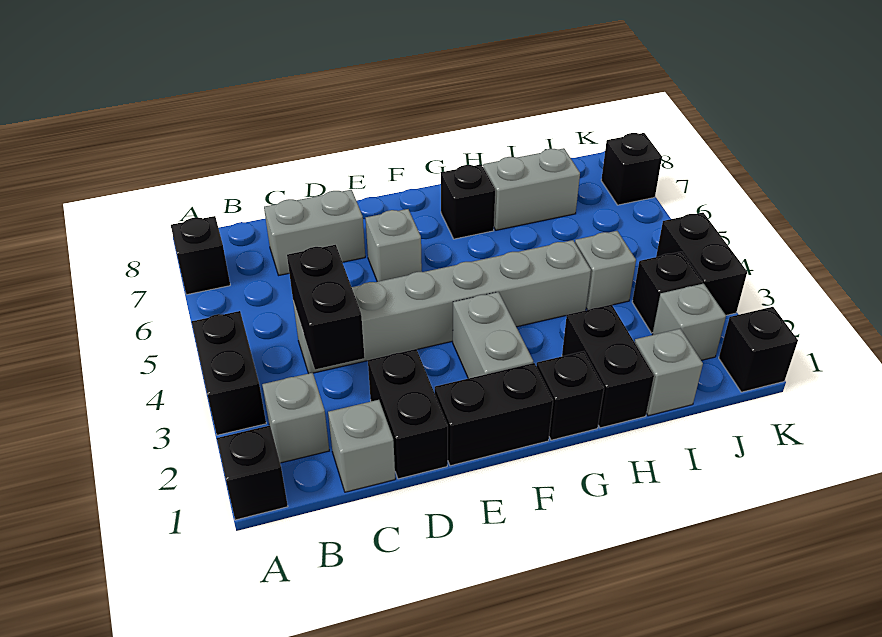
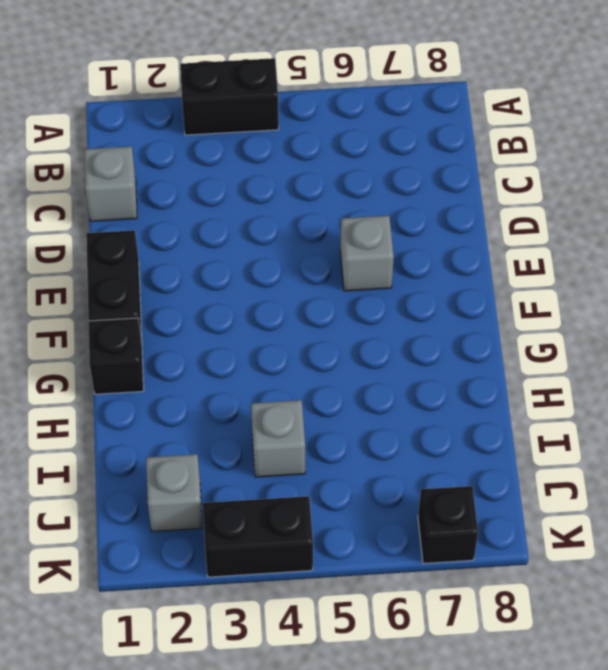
none -> black brick A1 level 1
none -> black brick A7 level 1
none -> grey brick B2 level 1

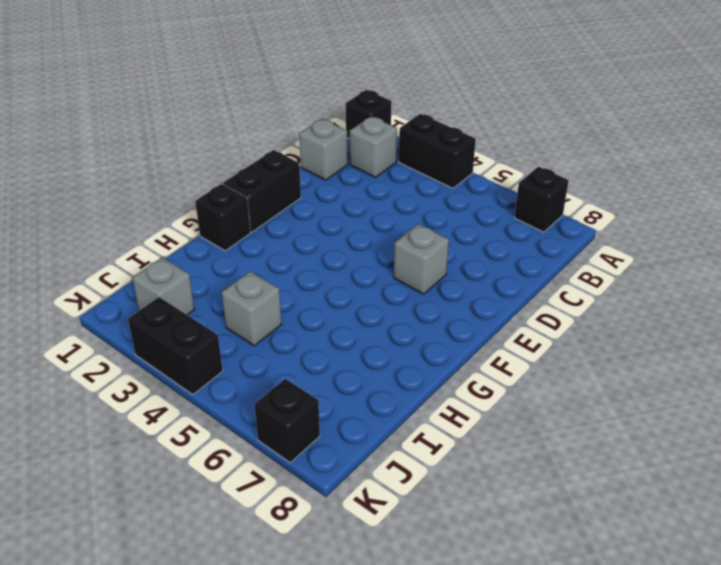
none -> grey brick C4:H4 level 1
none -> grey brick C7:D7 level 1
none -> black brick D1:D2 level 1

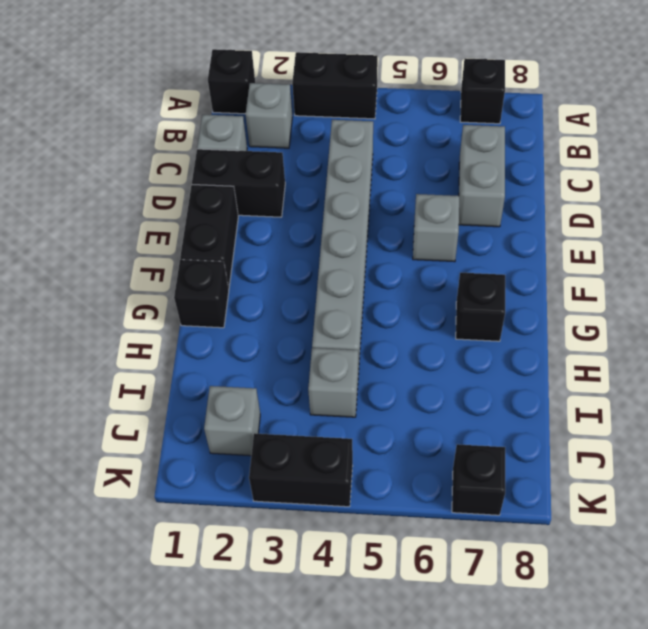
none -> grey brick F2:F3 level 1
none -> black brick H1:H2 level 1
none -> grey brick H7:I7 level 1

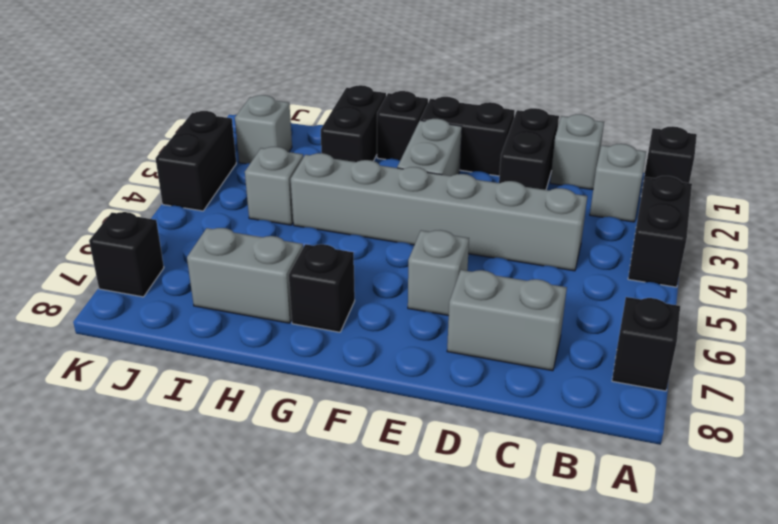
none -> grey brick I1 level 1
none -> black brick J3 level 1
none -> black brick K1 level 1

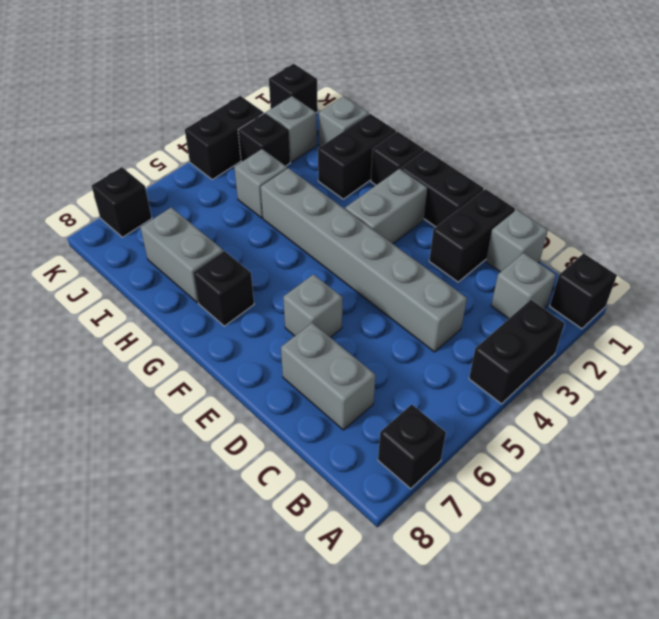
none -> black brick C3:C4 level 2

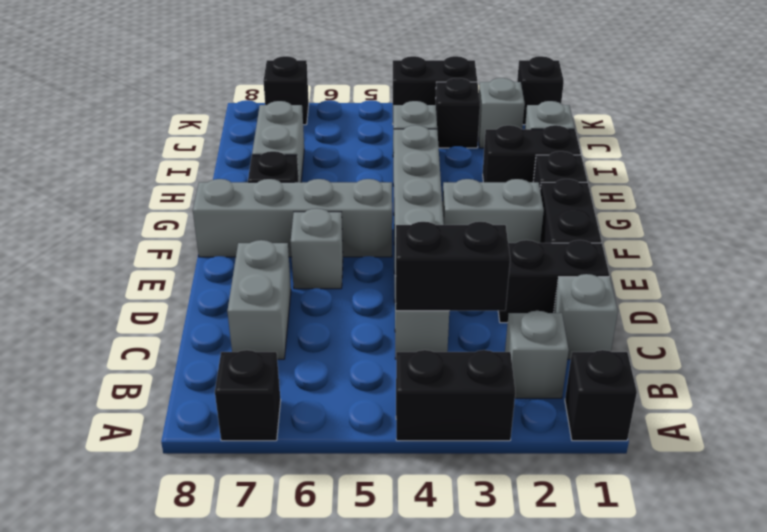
grey brick F5:F8 level 1 -> none

